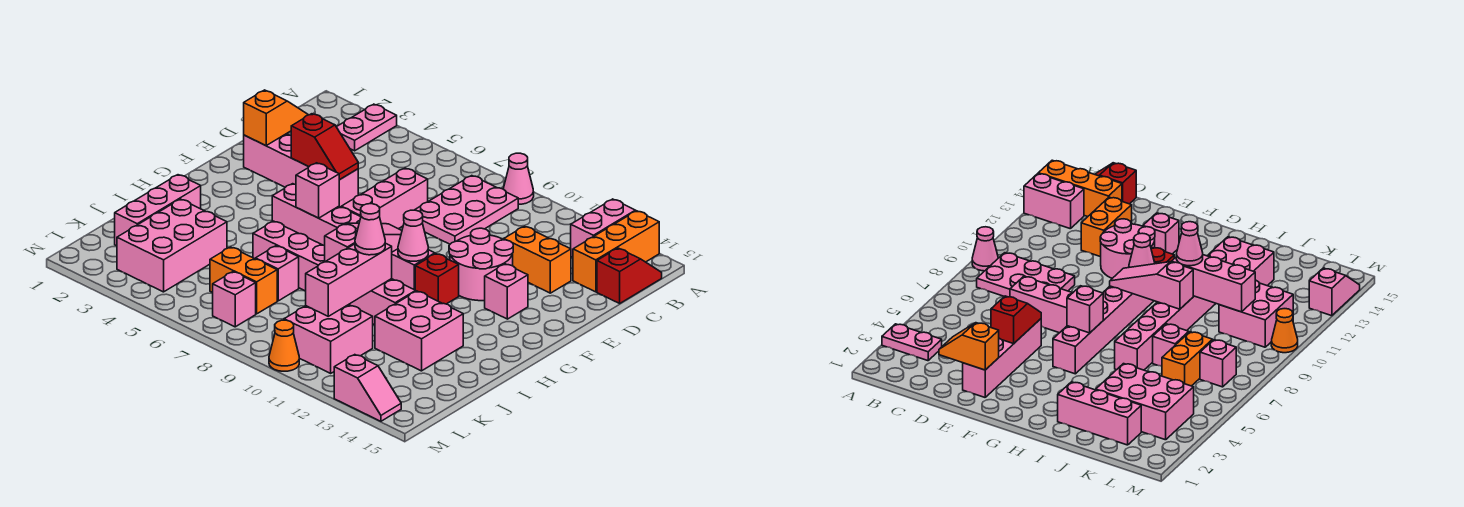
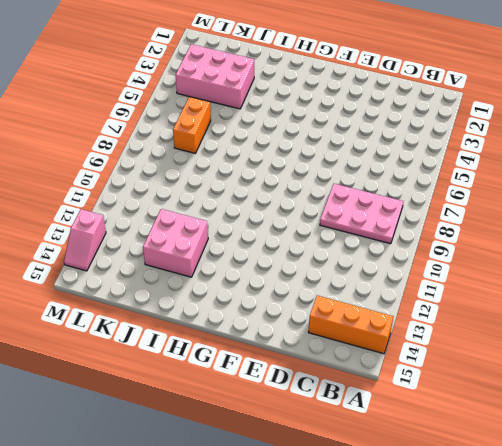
none -> pink plate A3:B3 level 1
none -> pink cone A9 level 1
none -> pink brick A13:B13 level 1
none -> red slope B15:C15 level 1 top C

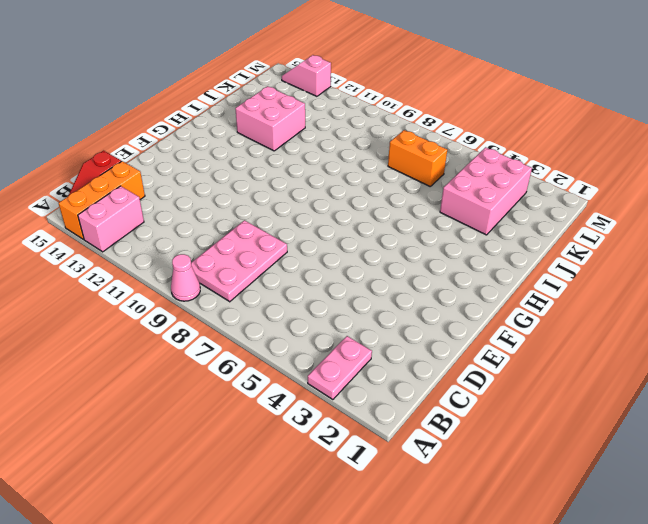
none -> pink brick D7:F7 level 1
none -> orange brick D12:D13 level 1
none -> pink brick E2:E5 level 1
none -> pink round brick E11:F12 level 1

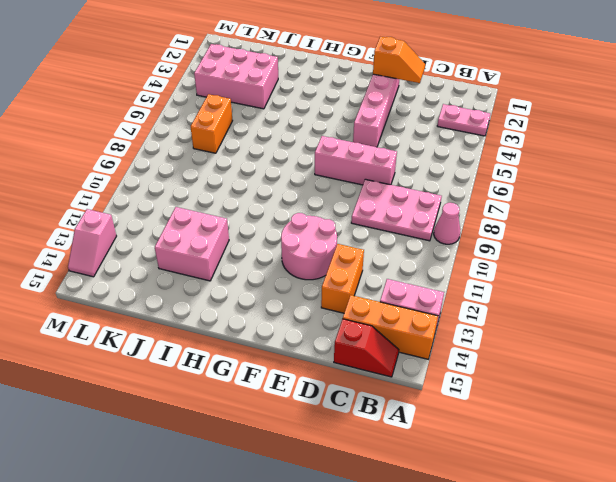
none -> pink brick F13 level 1
none -> pink brick G5:G10 level 1
none -> red brick G11 level 1
none -> pink brick I2:K2 level 1

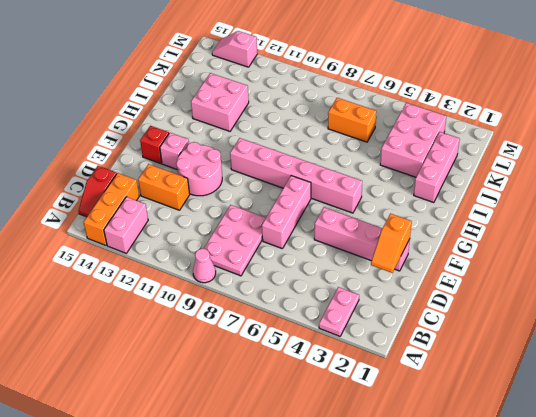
red brick F14 level 1 -> red brick G11 level 1
none -> pink brick I6:I11 level 1
none -> pink brick J7 level 1
none -> pink brick K10:L11 level 1
none -> pink brick L7 level 1

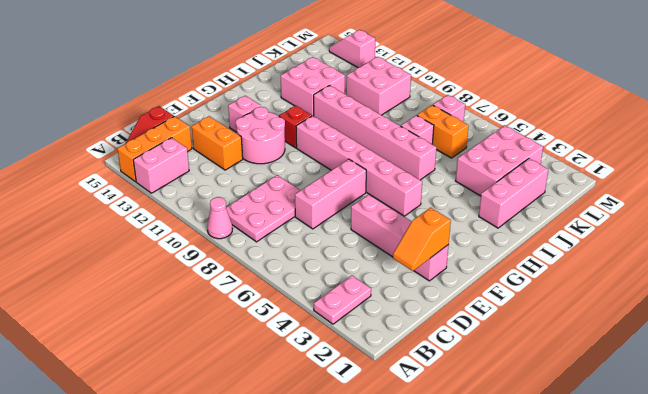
none -> orange cone M10 level 1
none -> red slope E4:E5 level 2 top 4
none -> pink brick G6 level 2
none -> pink slope G9:I9 level 2 top I

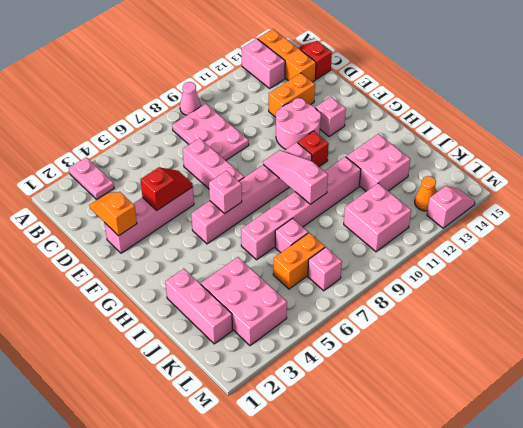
orange cone L13 level 1 -> orange cone M10 level 1
none -> pink cone G10 level 2
none -> pink brick I10:K10 level 2
none -> pink cone I10 level 3

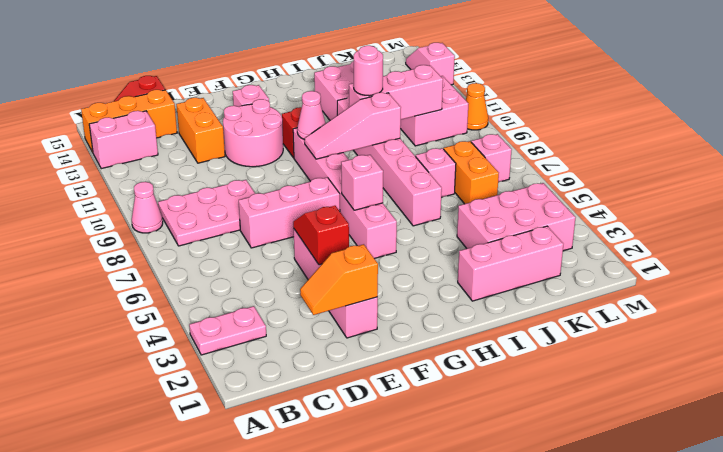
pink round brick I10 level 3 -> pink cone I10 level 3

